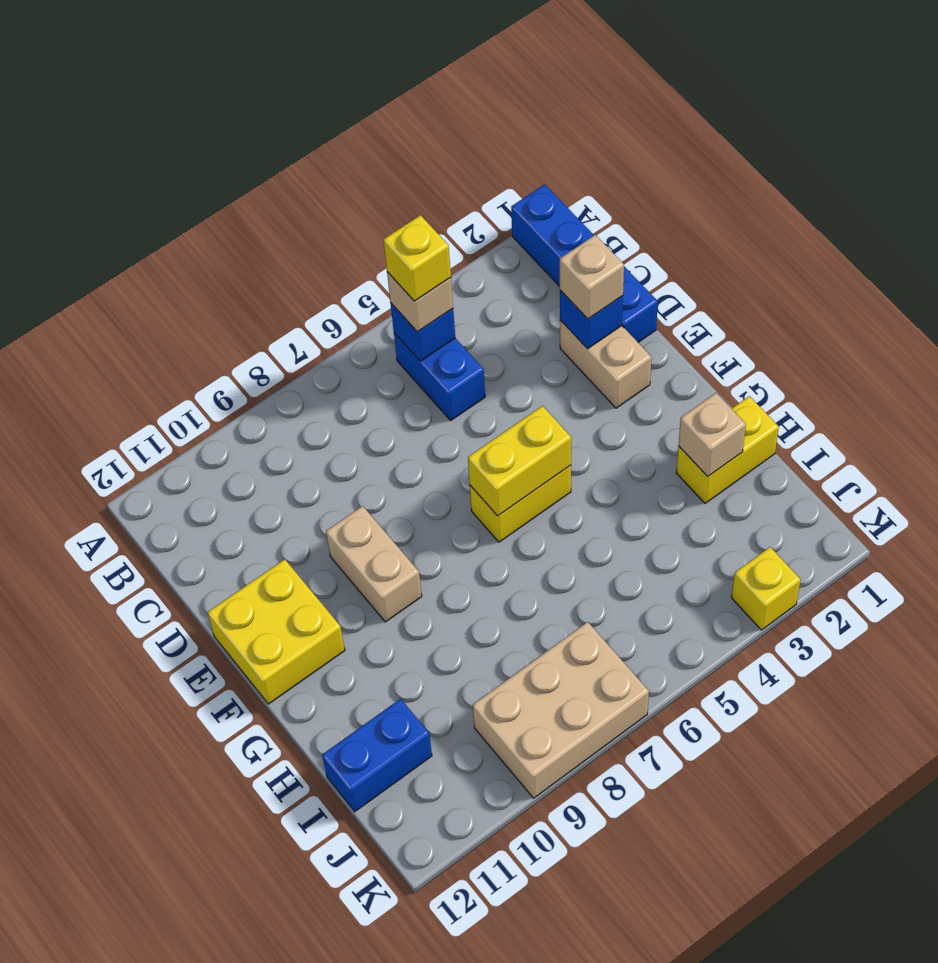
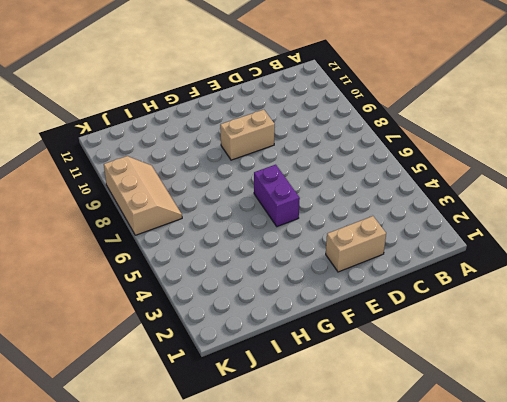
purple brick F5:F6 level 1 -> yellow brick F5:F6 level 1
tan slope J7:K9 level 1 top K -> tan brick J7:K9 level 1
none -> blue brick A1:D1 level 1
none -> blue brick B5:C5 level 1
none -> yellow brick E11:F12 level 1

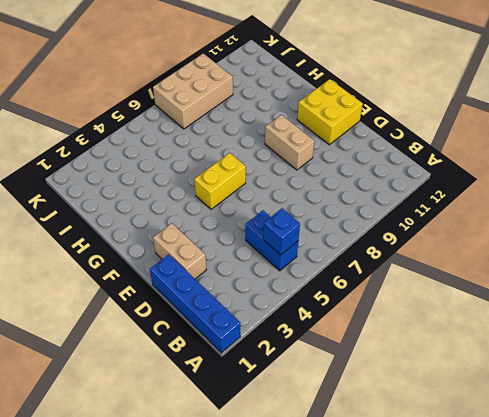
none -> yellow brick H1:H2 level 1
none -> blue brick I11:I12 level 1
none -> yellow brick K3 level 1

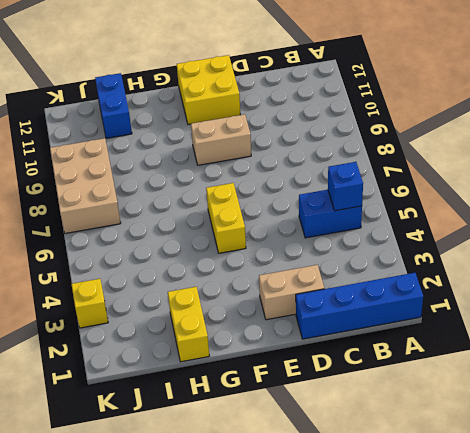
none -> blue brick D2 level 2
none -> yellow brick F5:F6 level 2
none -> tan brick H2 level 2

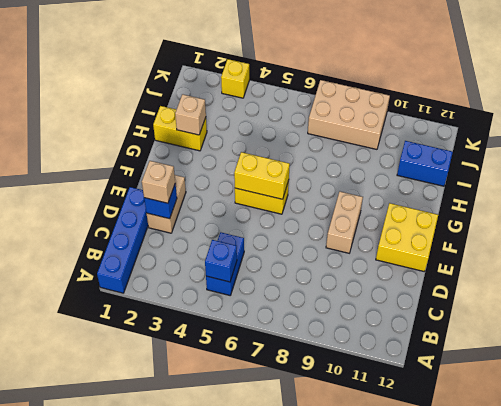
none -> tan brick B5 level 3
none -> yellow brick B5 level 4

